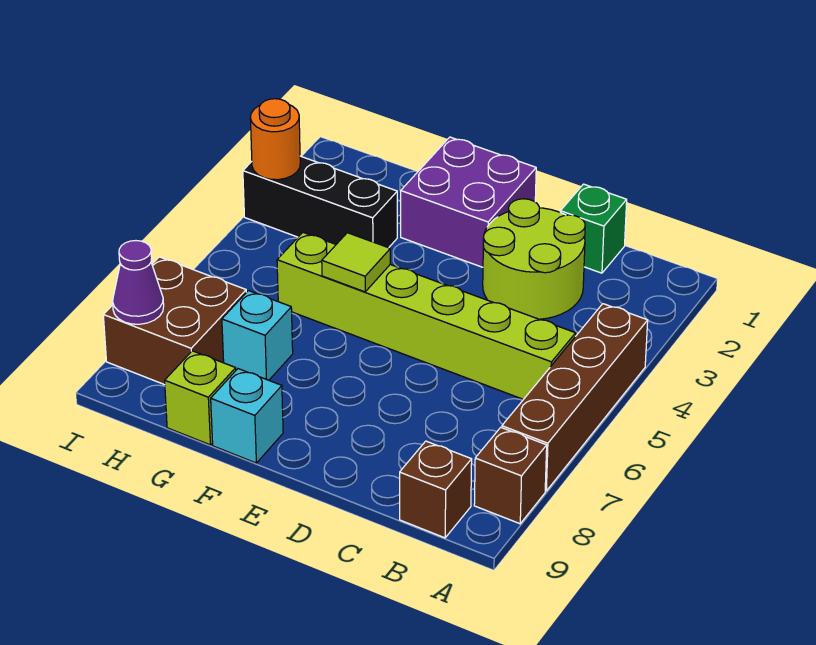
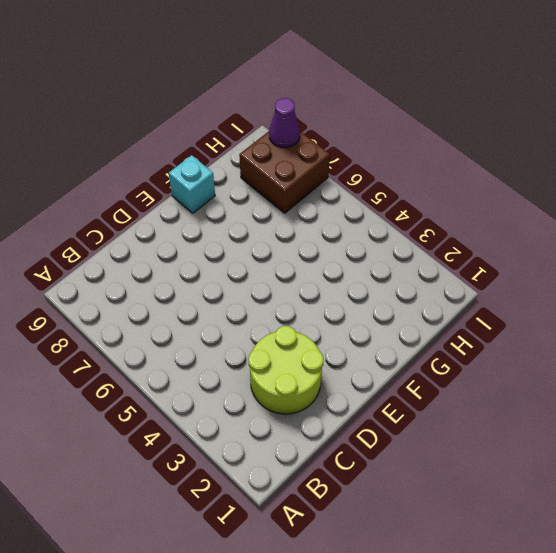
none -> brown brick A4:A7 level 1
none -> brown brick A8 level 1
none -> lime brick B5:G5 level 1

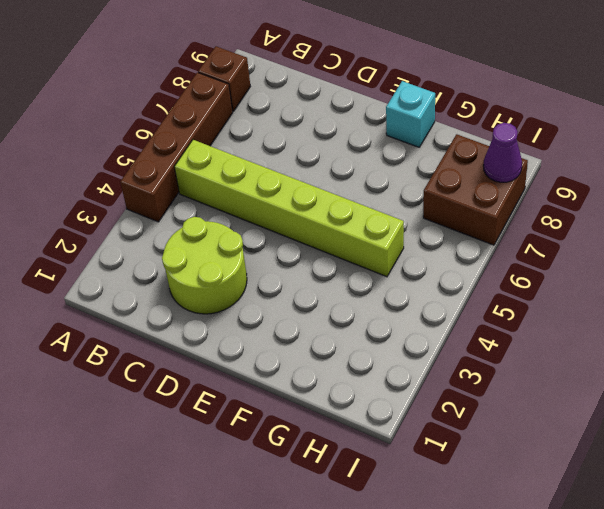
none -> brown brick B9 level 1
none -> green brick C1 level 1
none -> purple brick E1:F2 level 1

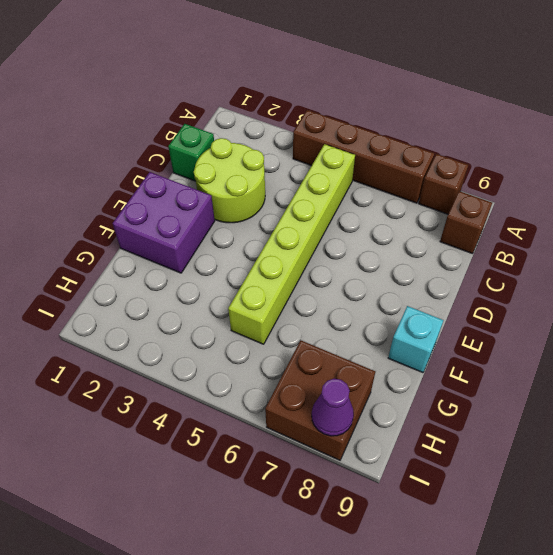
none -> black brick G3:I3 level 1
none -> cyan brick G7 level 1
none -> lime brick G9 level 1

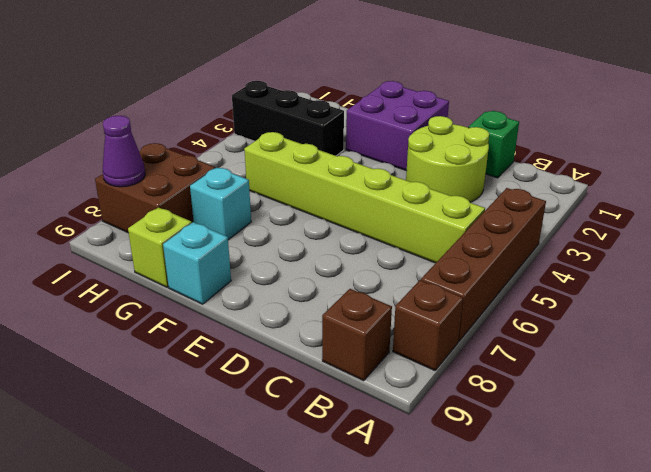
none -> lime tile F5 level 2
none -> orange round brick I3 level 2

